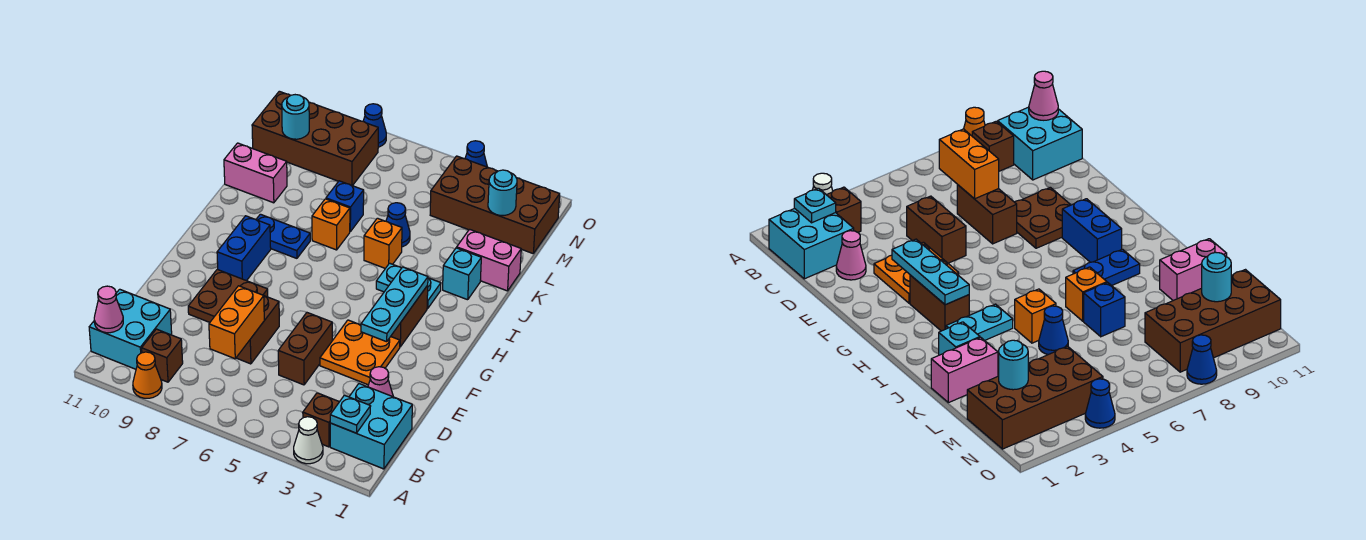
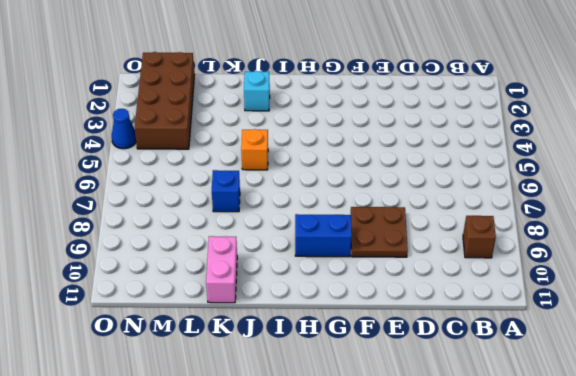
none -> white cone A3 level 1
none -> orange cone A9 level 1
none -> cyan brick B1:C2 level 1
none -> brown brick B3 level 1

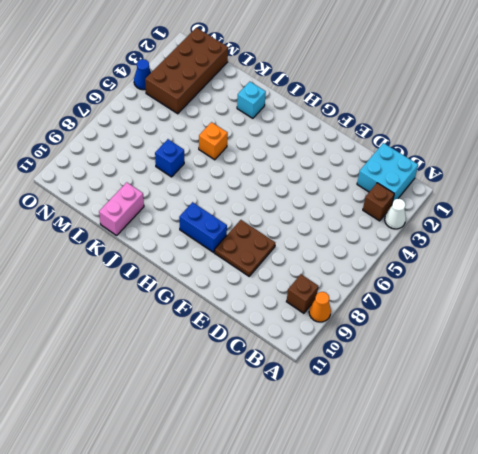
none -> cyan brick B10:C11 level 1
none -> pink cone D2 level 1
none -> brown brick D5:E5 level 1
none -> brown brick D7:E7 level 1

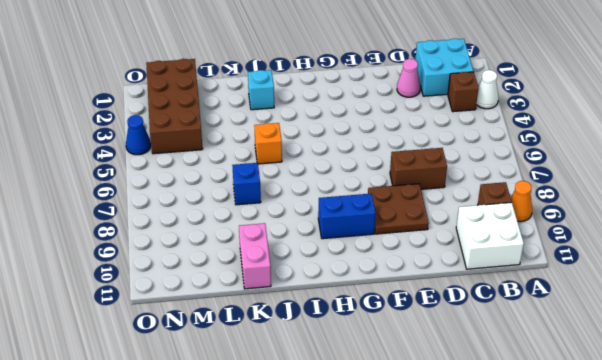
white brick B10:C11 level 1 -> cyan brick B10:C11 level 1
none -> brown brick D5:E5 level 1
none -> orange plate E3:F4 level 1
none -> brown brick G3:H3 level 1
none -> cyan plate I3:I4 level 1

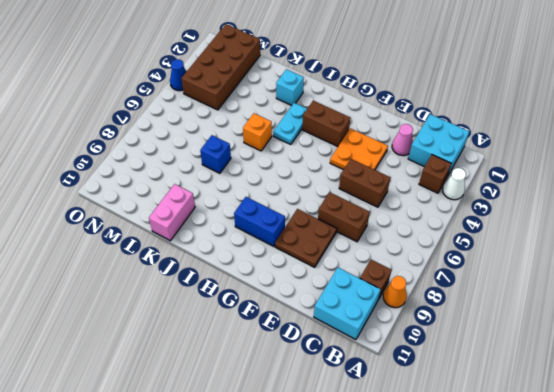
none -> blue plate I8:I9 level 1
none -> orange brick J7 level 1
none -> pink brick K1:K2 level 1
none -> blue cone K5 level 1

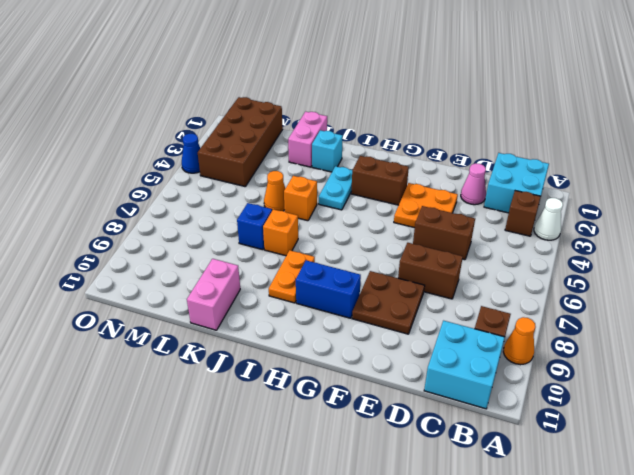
orange plate I8:I9 level 1 -> blue plate I8:I9 level 1
orange cone K5 level 1 -> blue cone K5 level 1
none -> brown brick M8:N11 level 1
none -> blue cone O8 level 1
none -> cyan plate B2 level 2
none -> pink cone B11 level 2

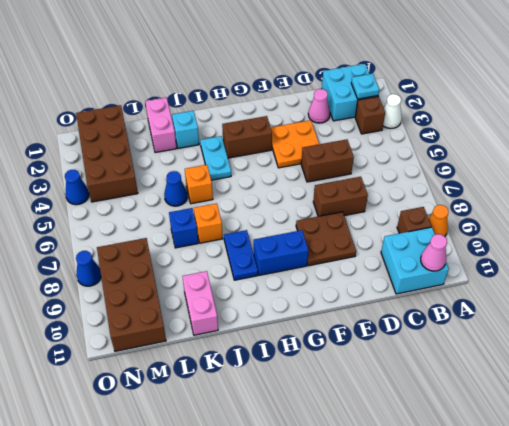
none -> orange brick C7:D7 level 2
none -> cyan plate F3:H3 level 2
none -> cyan round brick M2 level 2
none -> cyan round brick M10 level 2

